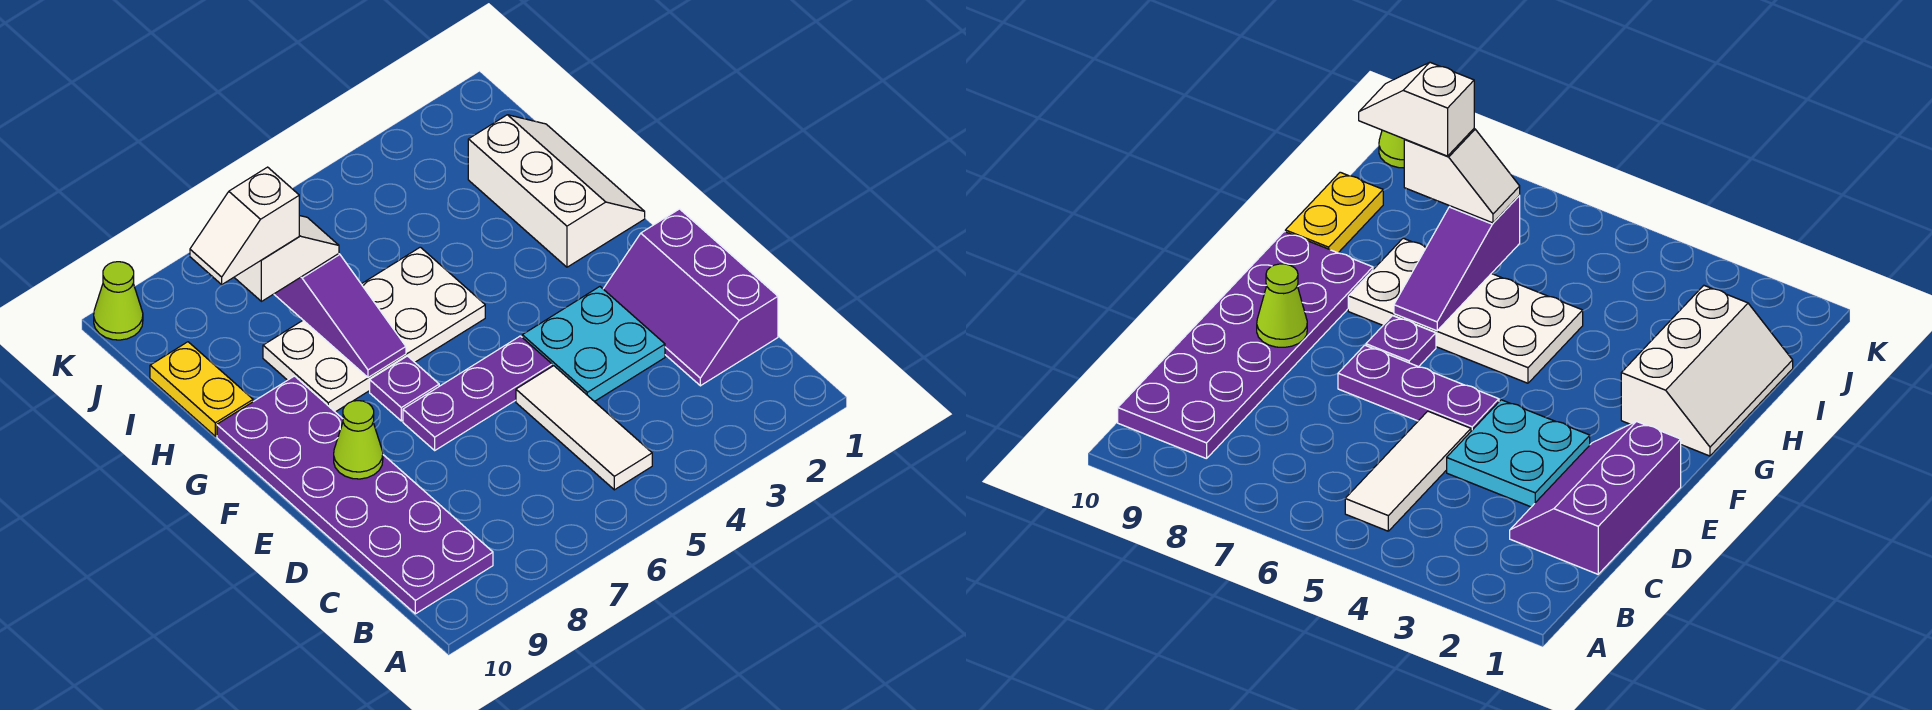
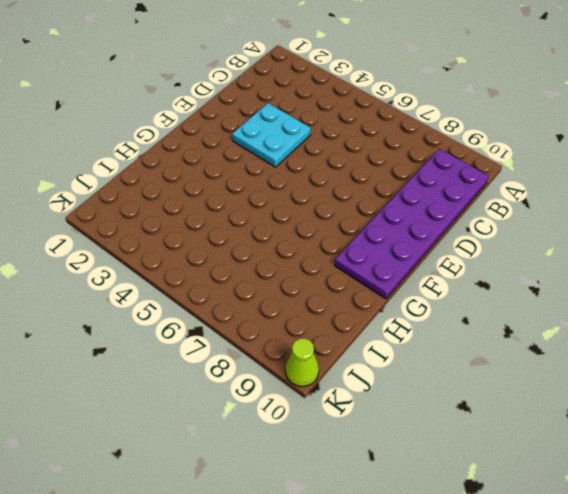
none -> white tile B5:D5 level 1
none -> purple slope C1:E2 level 1 top 1
none -> purple plate E5:E7 level 1

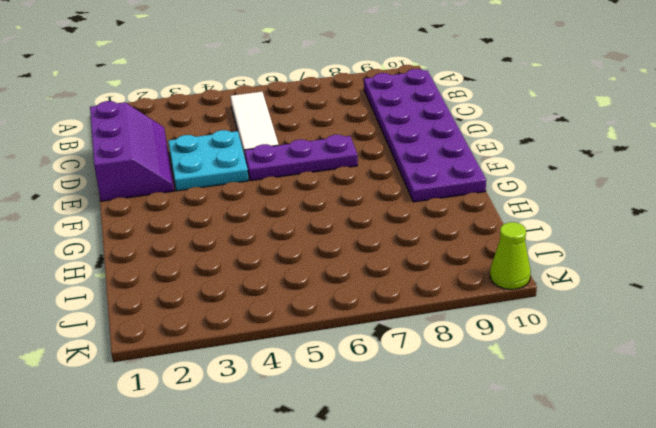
none -> purple plate F7 level 1
none -> white slope G1:I2 level 1 top 2
none -> white plate G5:H8 level 1

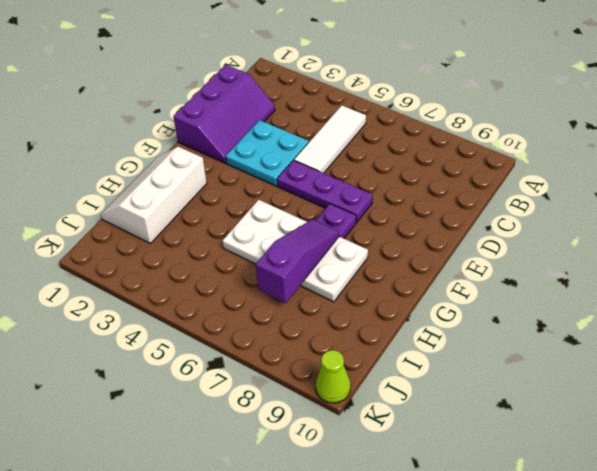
none -> purple plate B9:G10 level 1
none -> yellow plate H10:I10 level 1
none -> lime cone E9 level 2

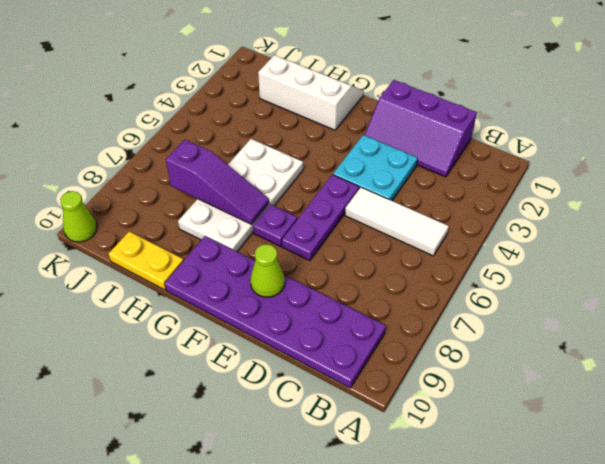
none -> white slope I7:I8 level 3 top 8
none -> white slope I8:I9 level 4 top 8

